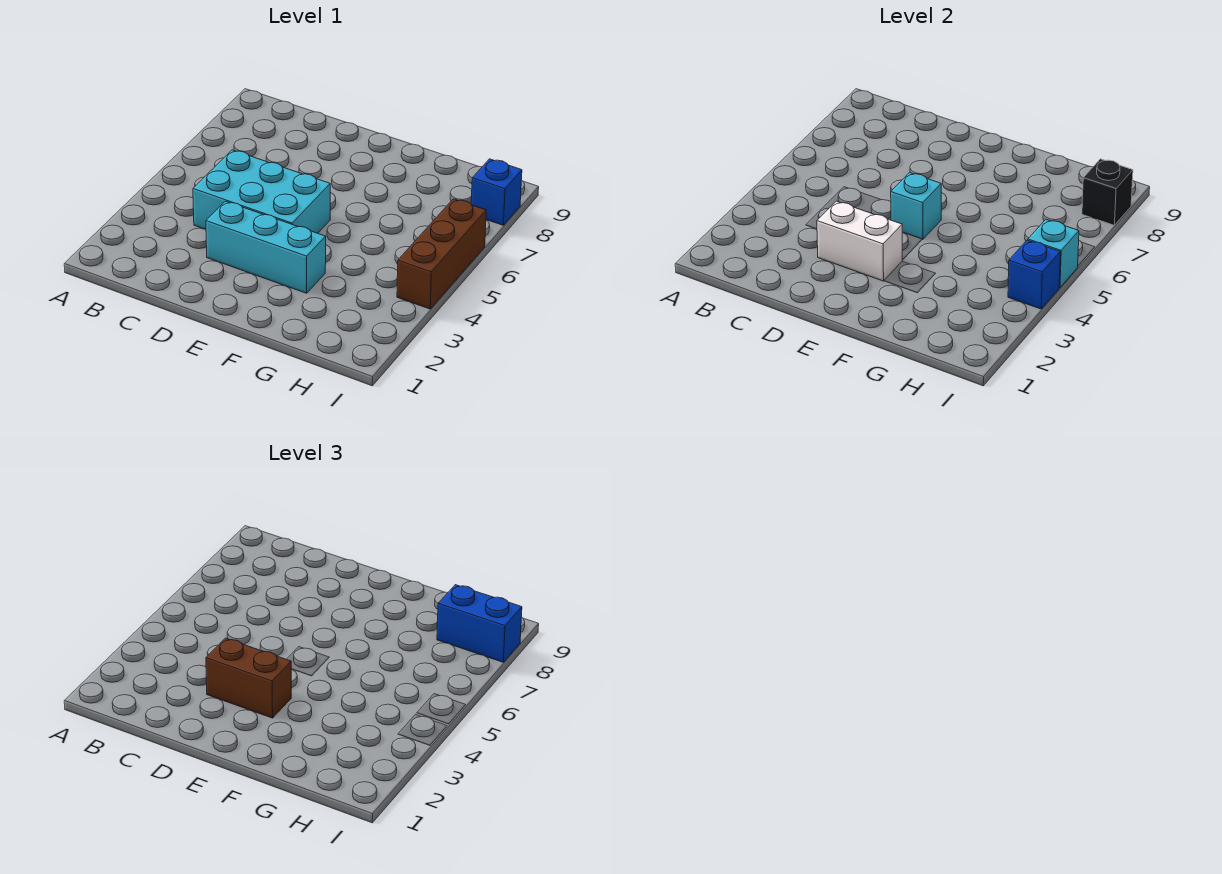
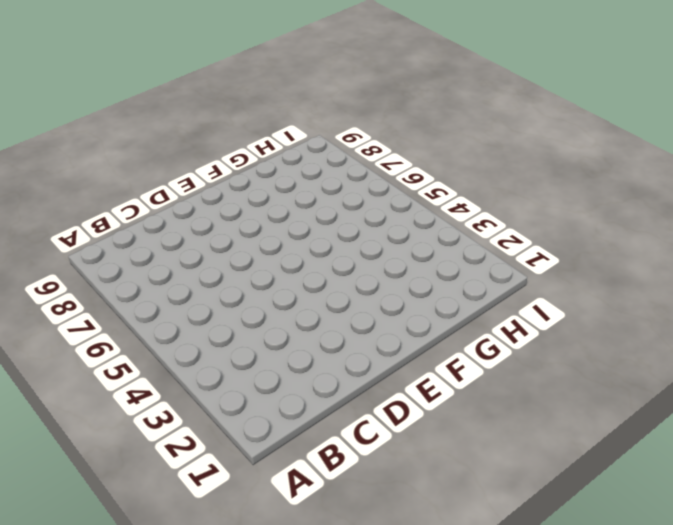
none -> cyan brick C4:E5 level 1
none -> cyan brick D3:F3 level 1

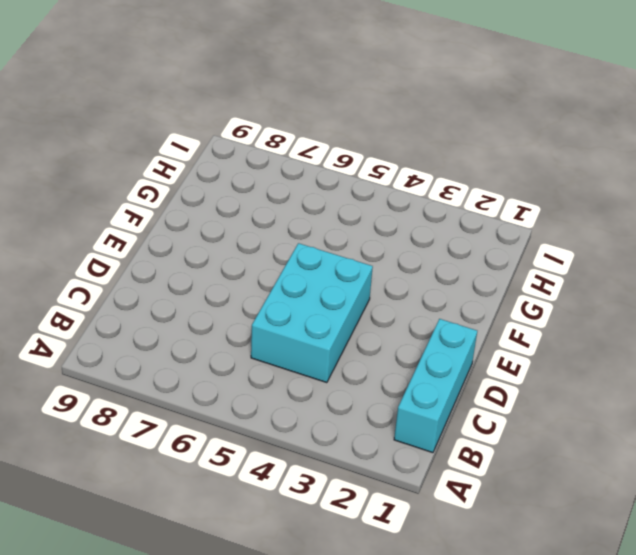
cyan brick B1:D1 level 1 -> cyan brick D3:F3 level 1
none -> brown brick I4:I6 level 1
none -> blue brick I8 level 1

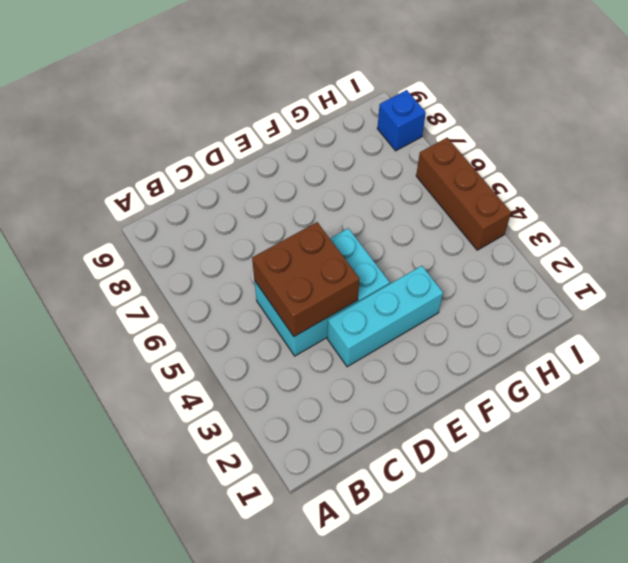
brown brick C4:D5 level 2 -> none
none -> white brick D3:E3 level 2
none -> cyan brick E5 level 2

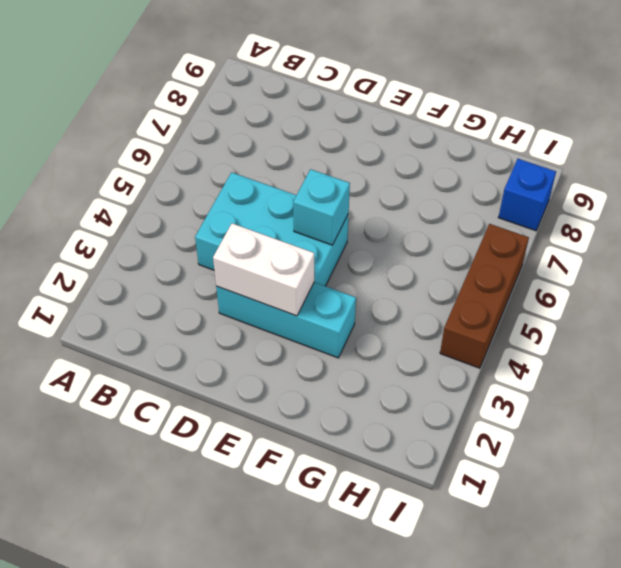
none -> blue brick I4 level 2
none -> cyan brick I5 level 2

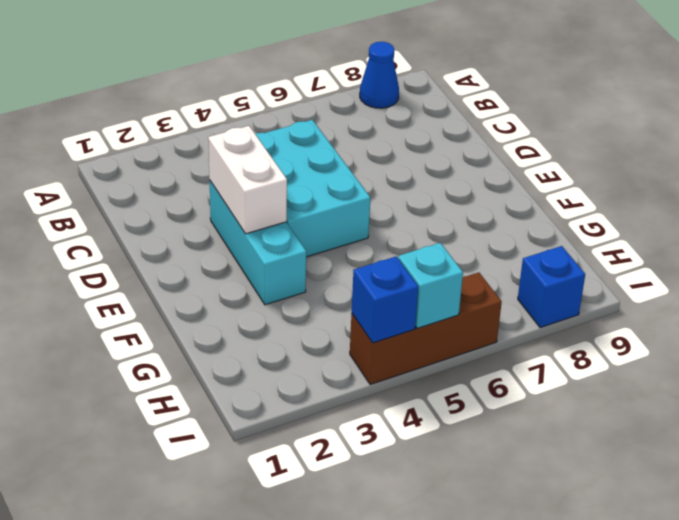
blue cone A8 level 1 -> none
none -> cyan brick E5 level 2
none -> black brick I8 level 2

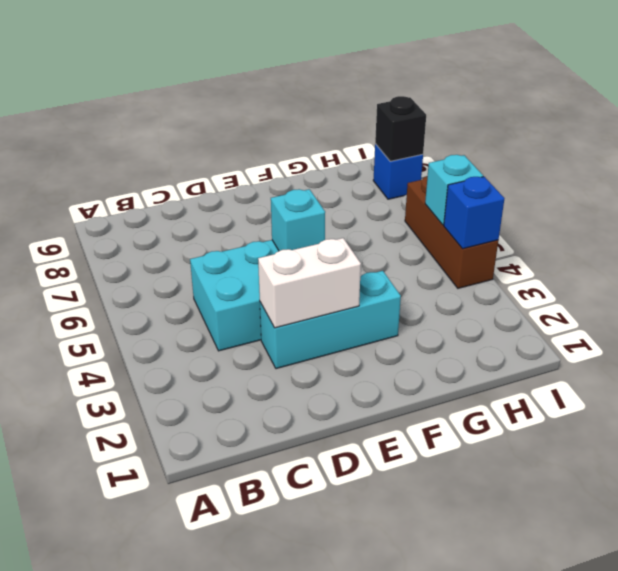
none -> brown brick D3:E3 level 3
none -> blue brick H8:I8 level 3

